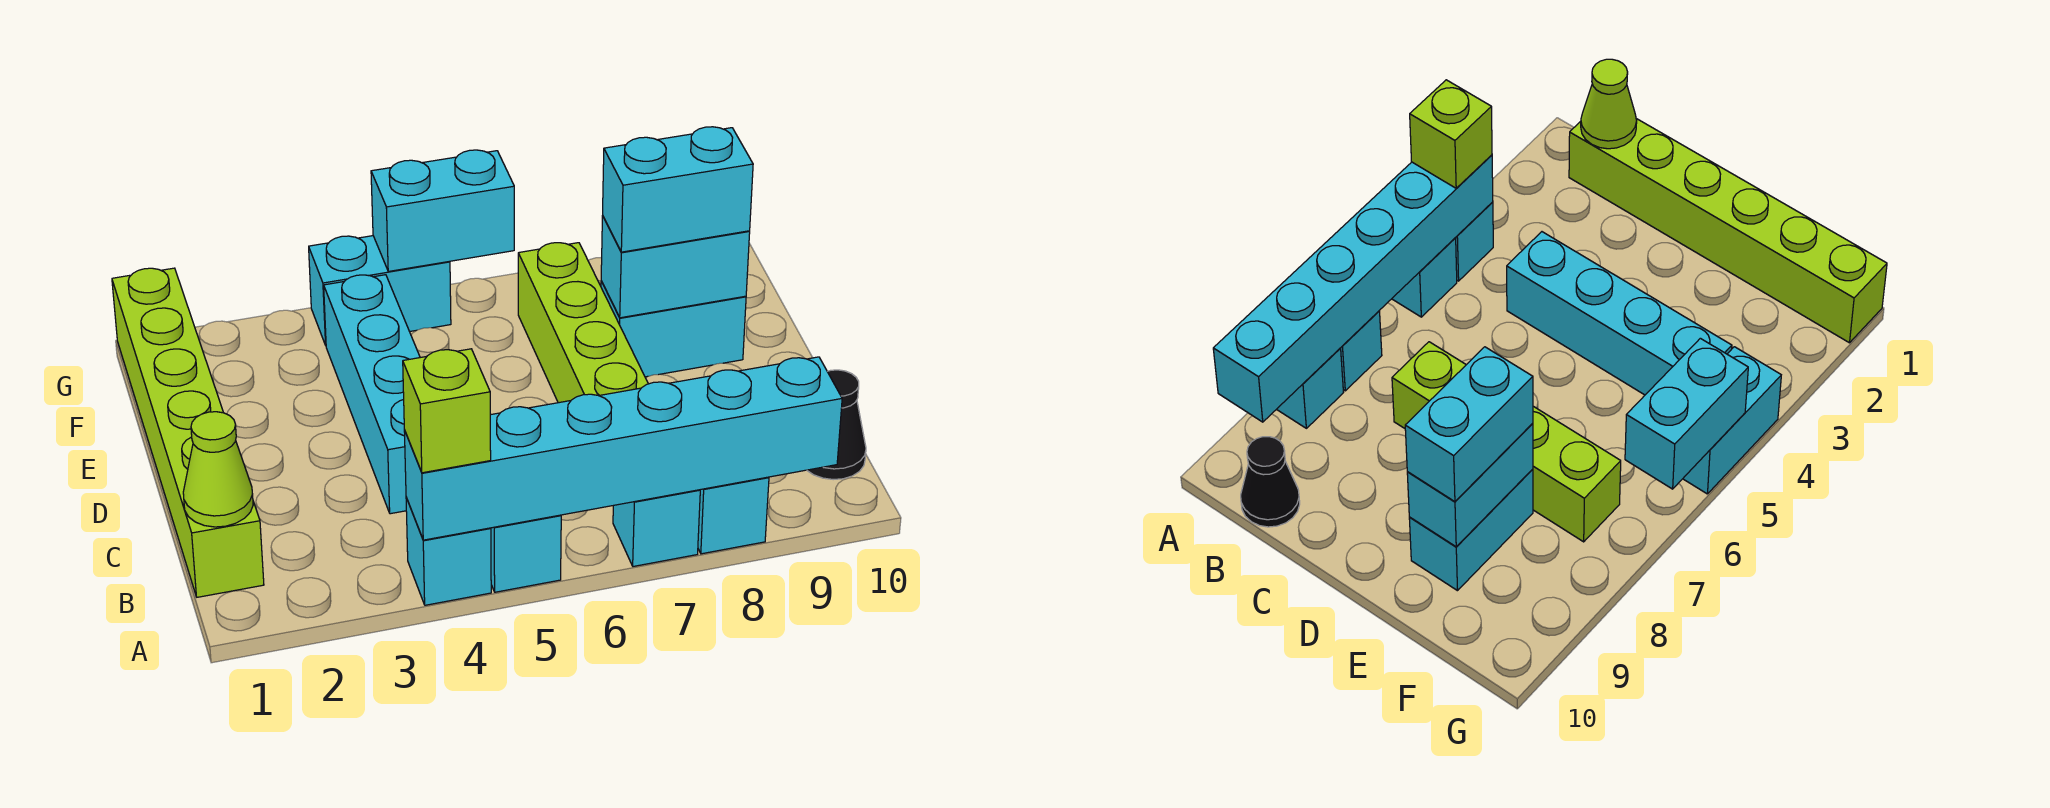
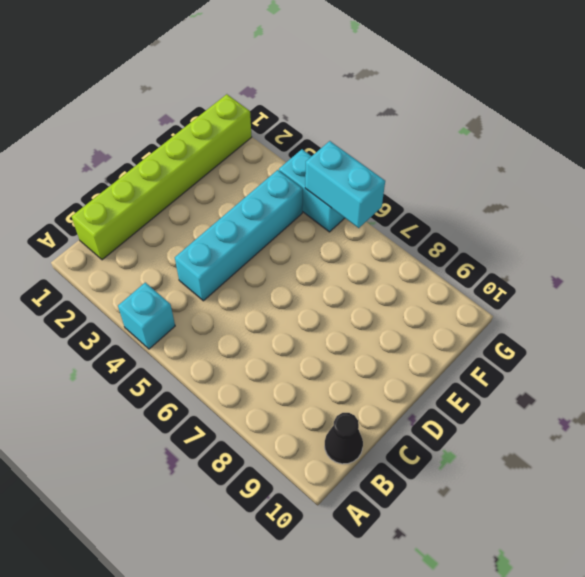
none -> cyan brick A5 level 1
none -> cyan brick A7 level 1
none -> cyan brick A8 level 1

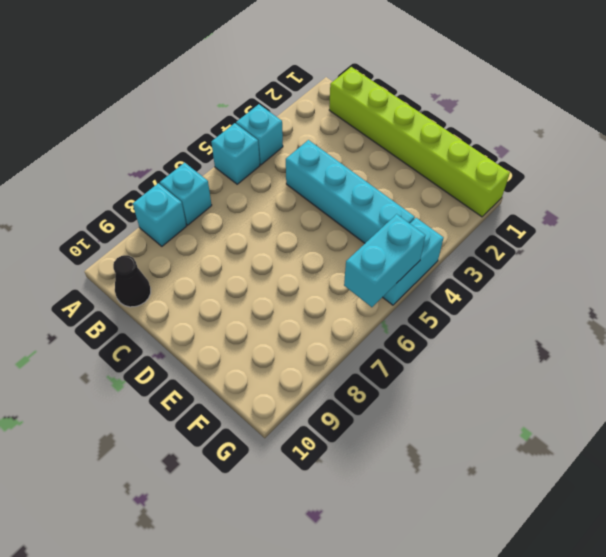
none -> lime brick C7:F7 level 1
none -> cyan brick E8:E9 level 1
none -> cyan brick A4:A9 level 2

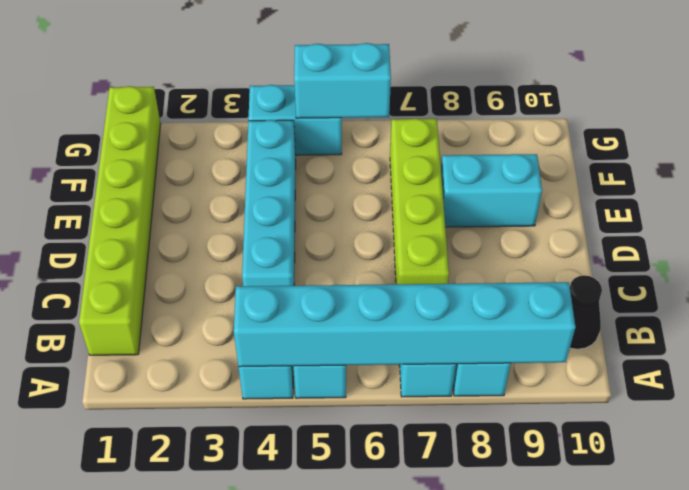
none -> lime cone B1 level 2
none -> cyan brick E8:E9 level 2
none -> lime brick A4 level 3

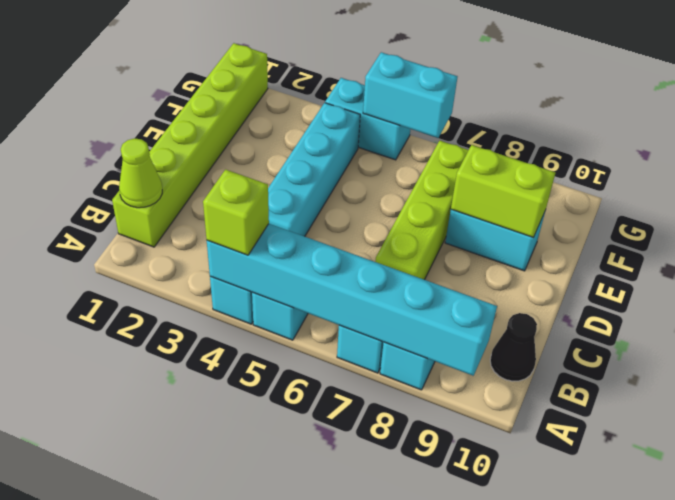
lime brick E8:E9 level 2 -> cyan brick E8:E9 level 2
none -> cyan brick E8:E9 level 3

